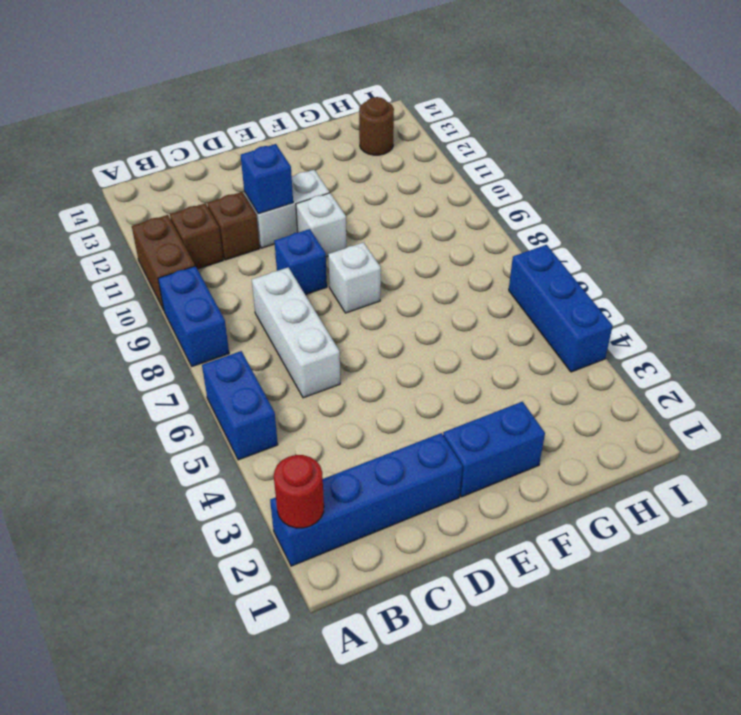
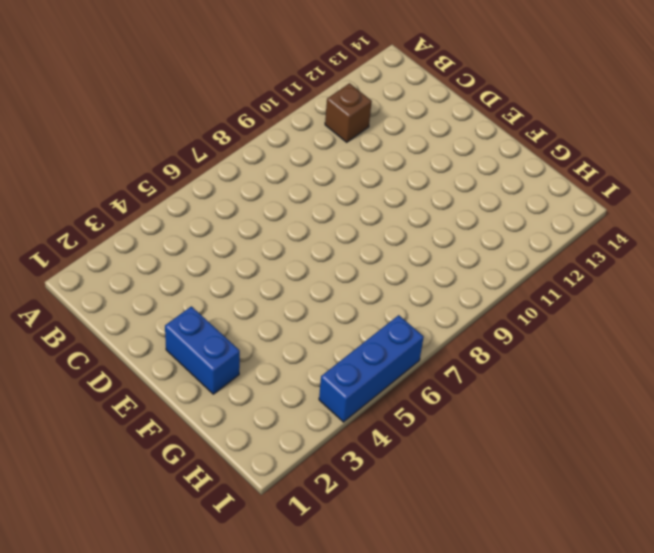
none -> blue brick A2:D2 level 1
none -> blue brick A5:A6 level 1
none -> blue brick A8:A9 level 1

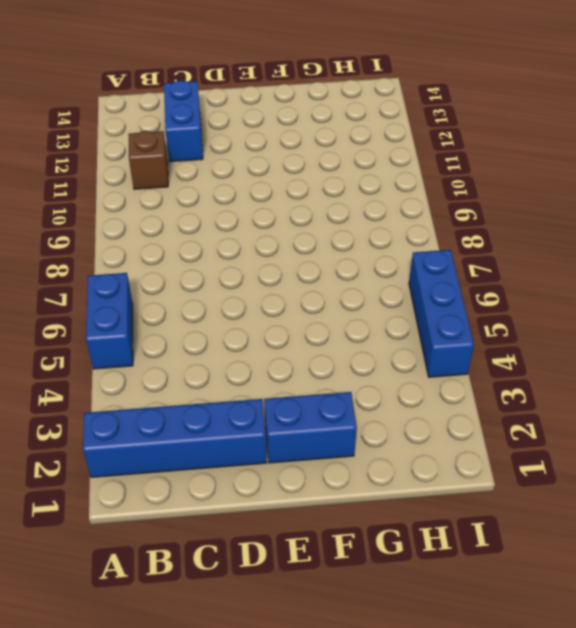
blue brick C12:C13 level 1 -> blue brick A8:A9 level 1
none -> brown brick A10:A11 level 1
none -> white brick C6:C8 level 1
none -> brown brick C11 level 1

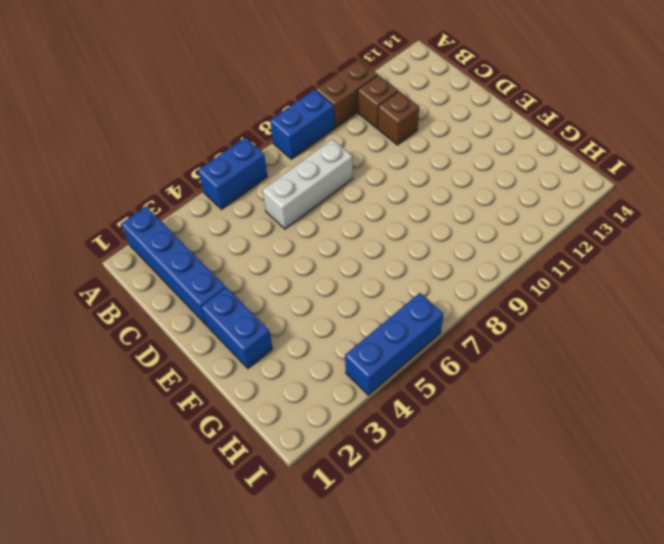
none -> blue brick D9 level 1
none -> white brick D11:E11 level 1
none -> white brick E8 level 1

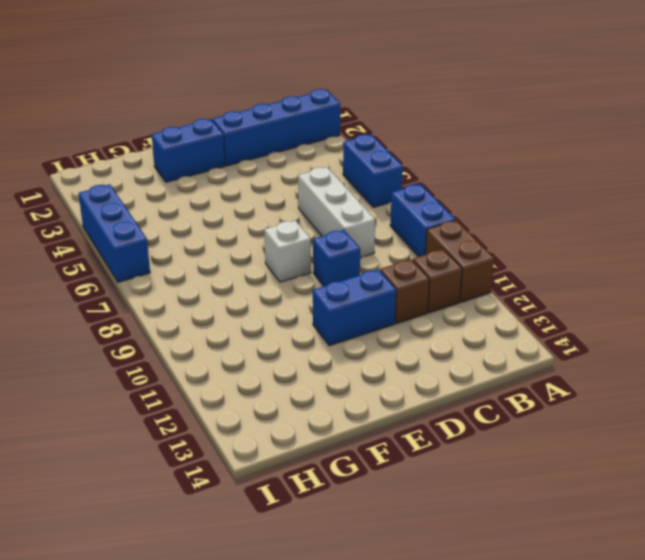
blue brick D11:E11 level 1 -> white brick D11:E11 level 1
none -> white brick E10 level 1
none -> brown round brick H13 level 1
none -> red round brick A2 level 2

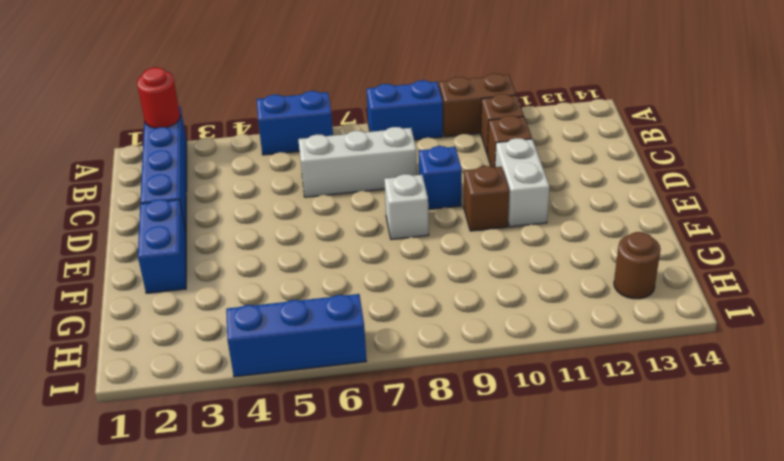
brown brick E10 level 1 -> white brick E10 level 1
none -> blue brick D11 level 2

